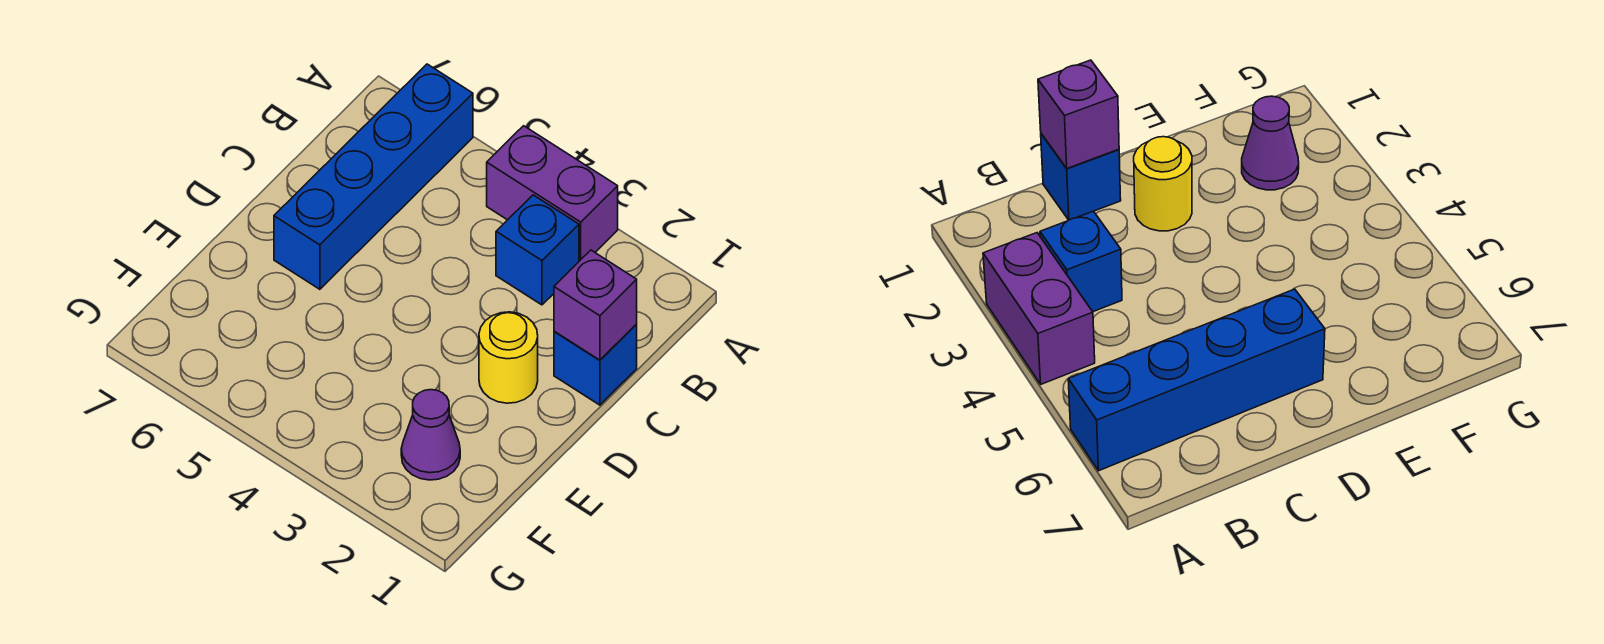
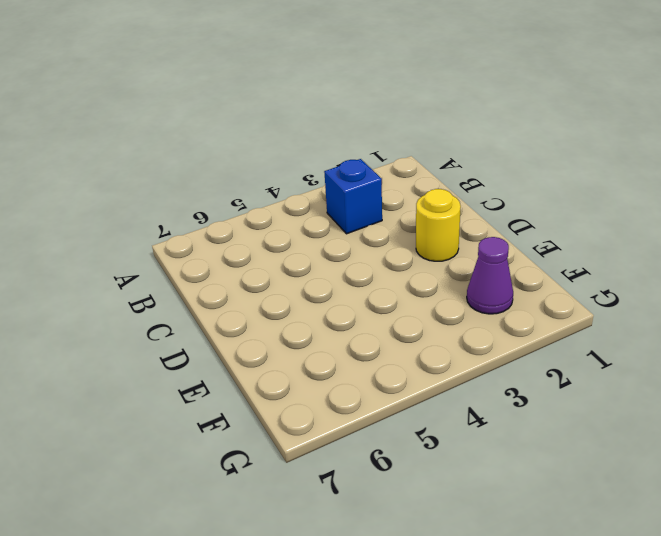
none -> purple brick A3:A4 level 1
none -> blue brick A6:D6 level 1

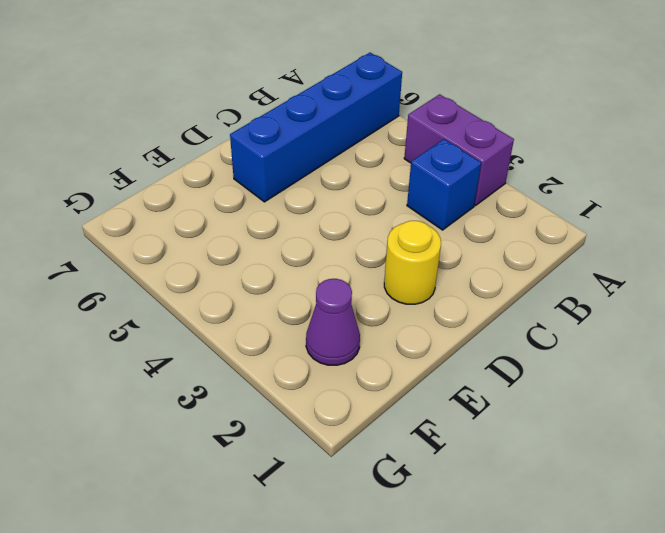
none -> blue brick C1 level 1
none -> purple brick C1 level 2

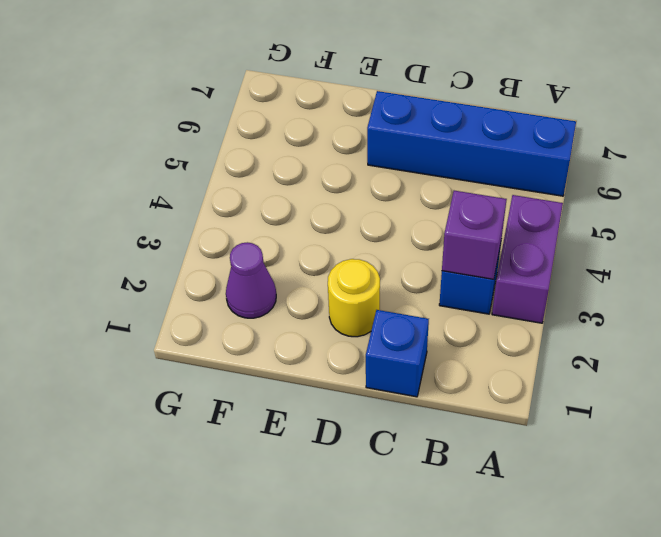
purple brick B3 level 2 -> purple brick C1 level 2

